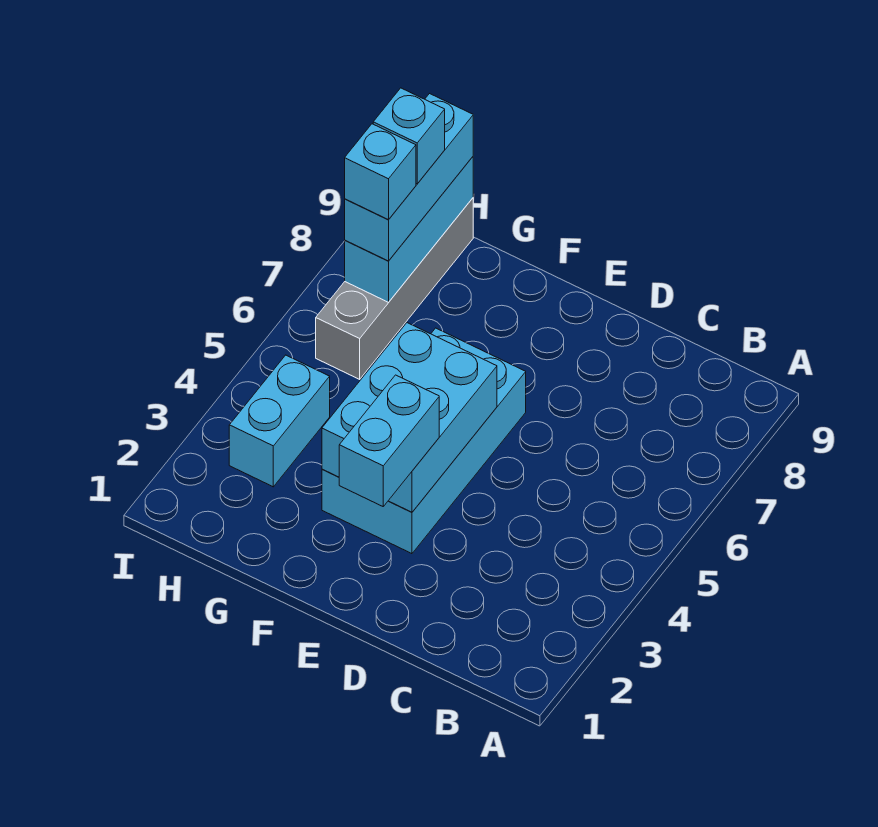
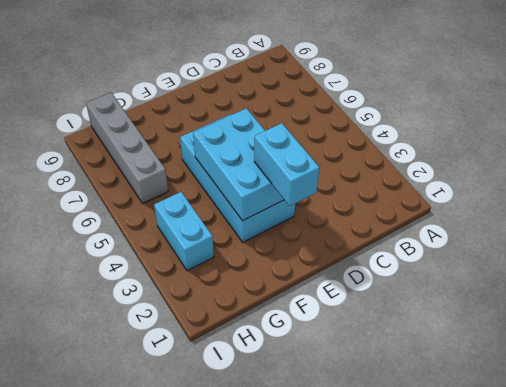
none -> cyan brick H7:H9 level 2
none -> cyan brick H7:H9 level 3

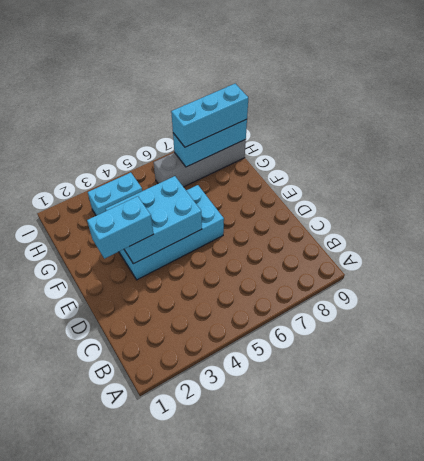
none -> cyan brick H7 level 4
none -> cyan brick H8 level 4

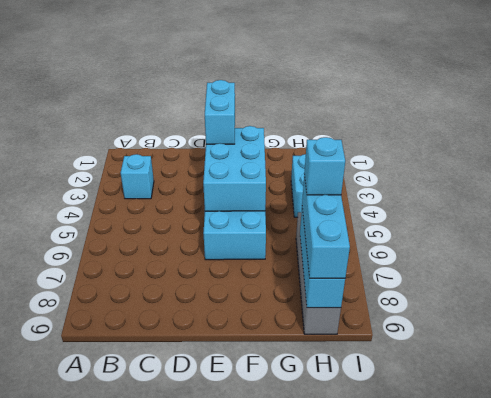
cyan brick B3 level 1 -> cyan brick H8 level 4

